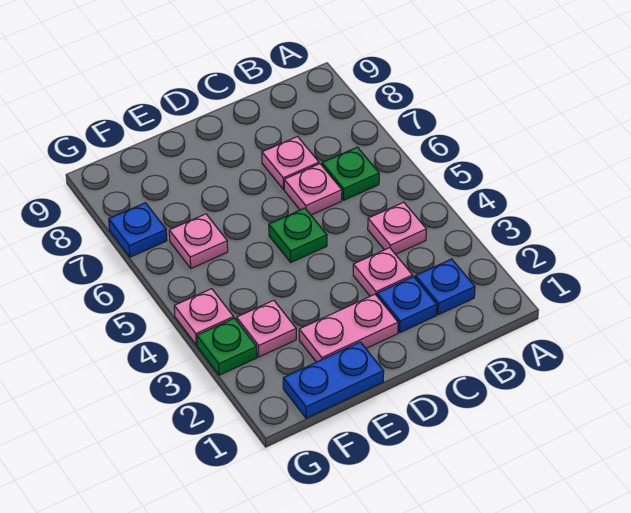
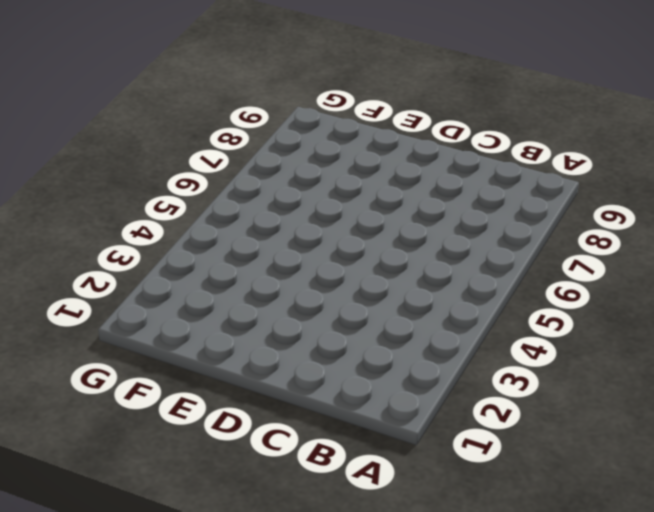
none -> blue plate B2 level 1
none -> pink plate B4 level 1
none -> green plate B6 level 1

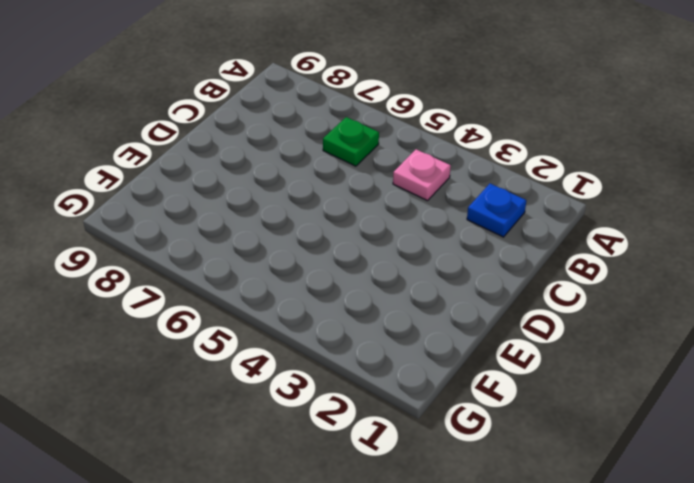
none -> blue plate C2 level 1
none -> pink plate C3 level 1
none -> pink plate C6 level 1

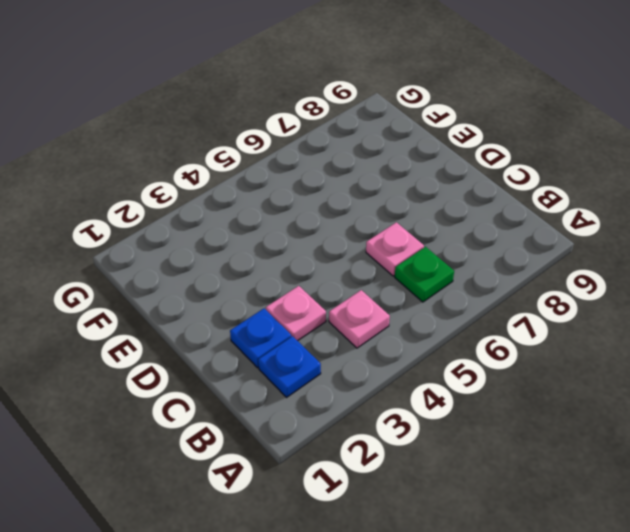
none -> pink plate C7 level 1
none -> pink plate D2:E2 level 1
none -> green plate D5 level 1

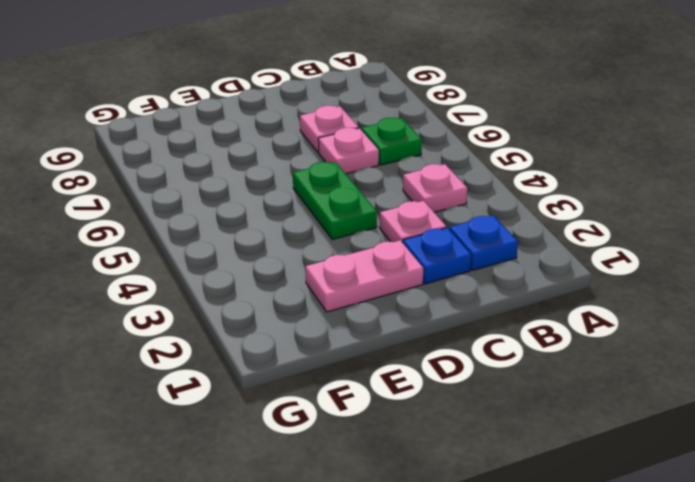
green plate D4:D5 level 1 -> green plate D5 level 1
none -> blue plate E1:F1 level 1
none -> pink plate F3 level 1
none -> pink plate F6 level 1

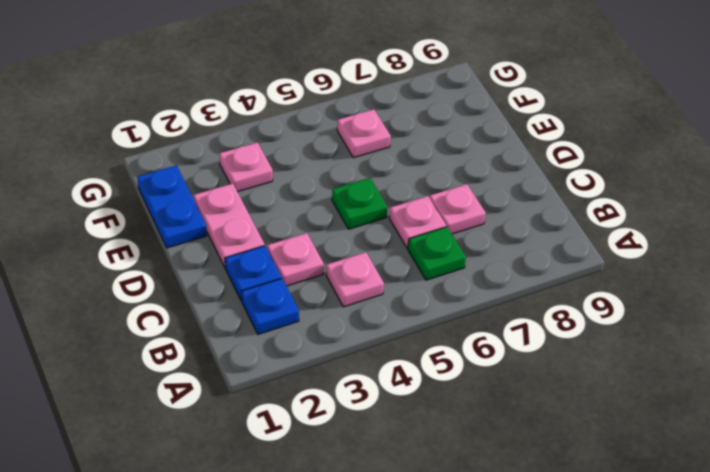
none -> green plate G3 level 1
none -> pink plate G4 level 1
none -> blue plate G7 level 1

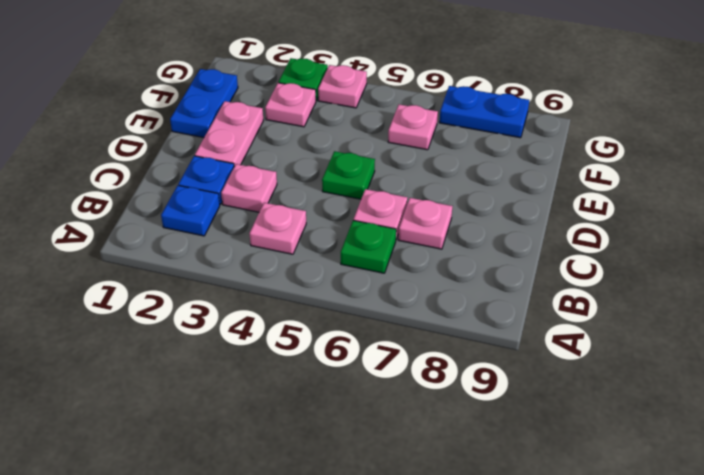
blue plate G7:G8 level 1 -> blue plate G7 level 1

